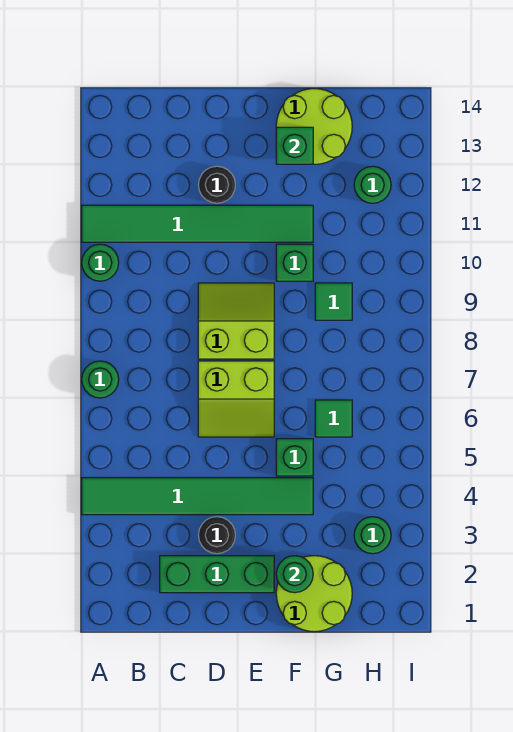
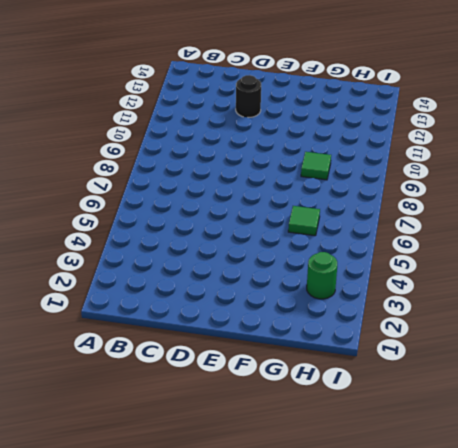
none -> green tile A4:F4 level 1
none -> green round brick A7 level 1
none -> green round brick A10 level 1

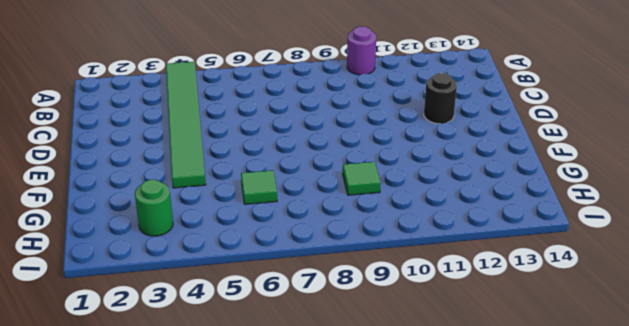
purple round brick A10 level 1 -> green round brick A10 level 1
none -> green round brick A7 level 1
none -> green tile A11:F11 level 1
none -> green brick C2:E2 level 1

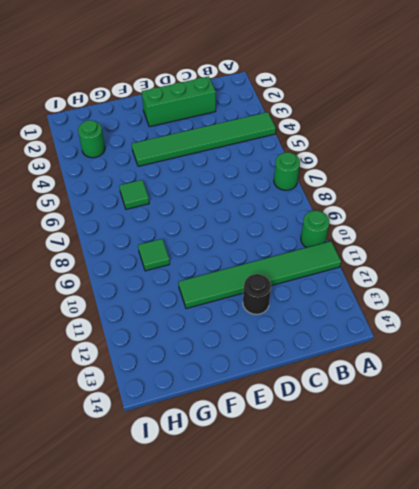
none -> black round brick D3 level 1
none -> lime slope D6:E7 level 1 top 7
none -> lime slope D8:E9 level 1 top 8

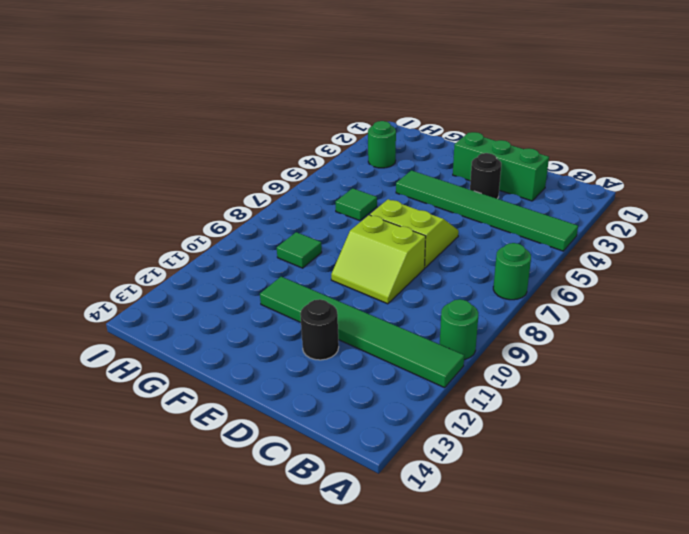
none -> lime round brick F1:G2 level 1
none -> green brick F5 level 1
none -> green brick F10 level 1

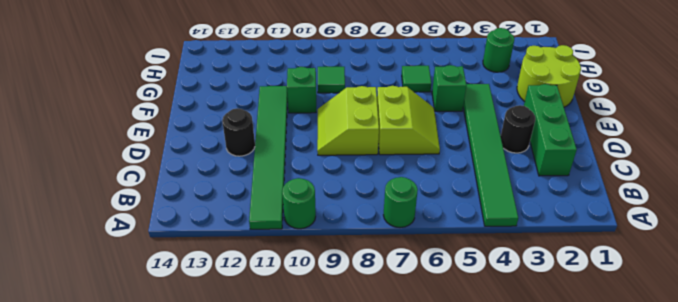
none -> lime round brick F13:G14 level 1
none -> green round brick H12 level 1
none -> green round brick F2 level 2

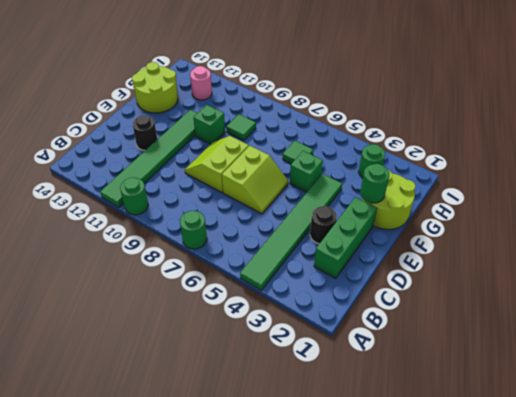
pink round brick H12 level 1 -> green round brick H12 level 1
none -> green brick F13 level 2

